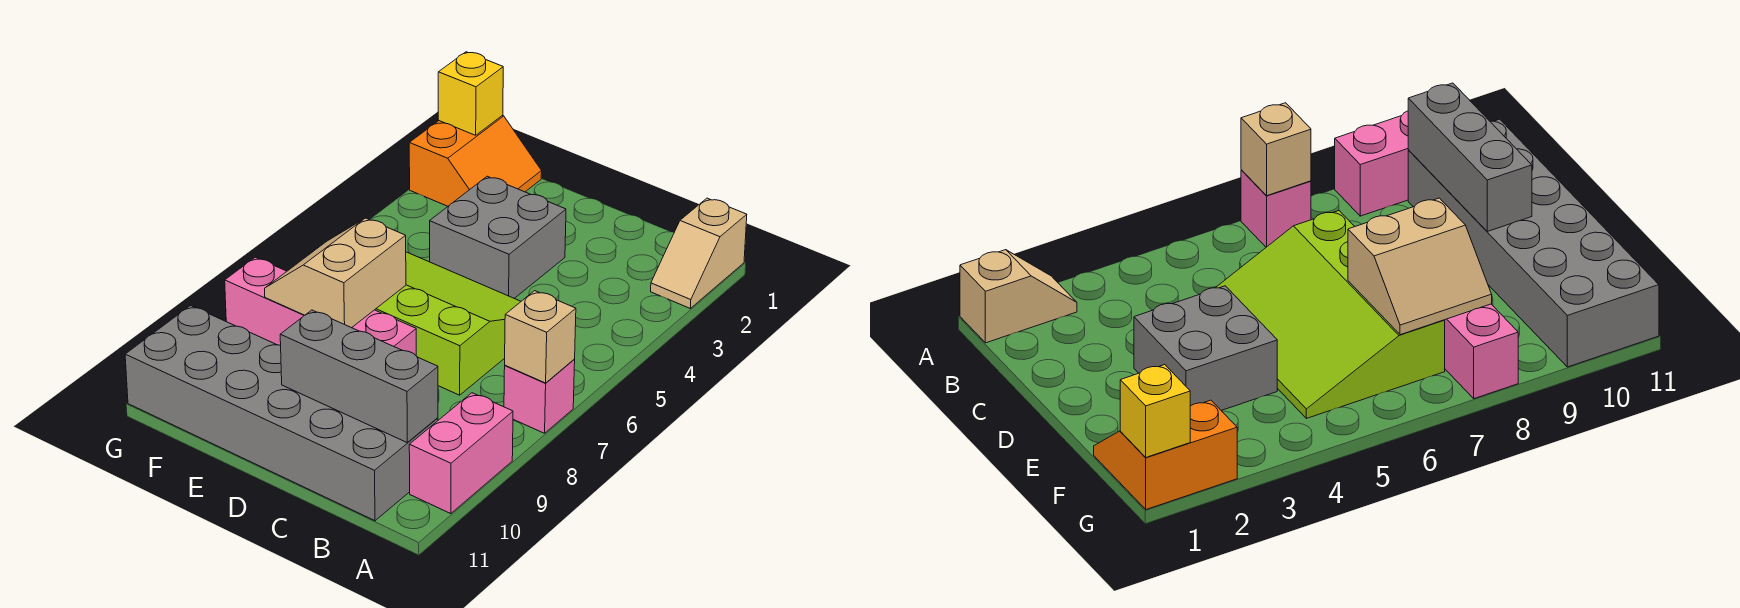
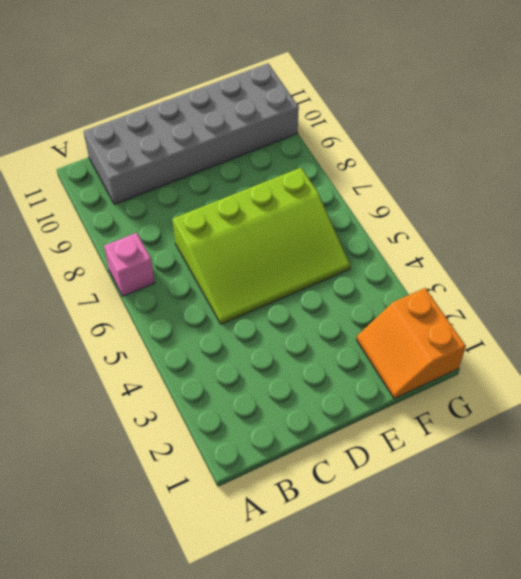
none -> tan slope A1:A2 level 1 top 1
none -> pink brick A9:A10 level 1
none -> grey brick D3:E4 level 1

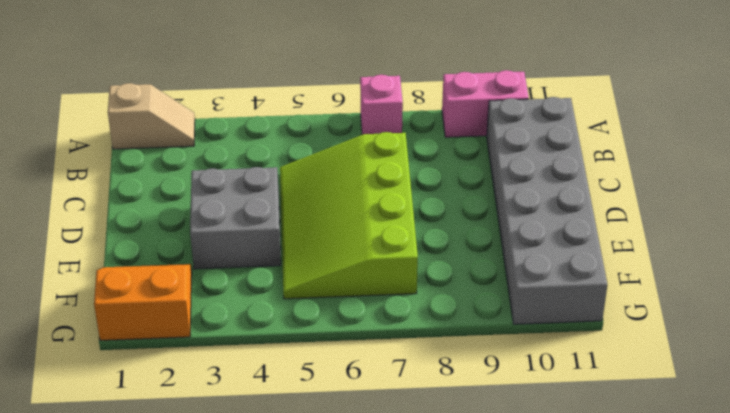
none -> pink brick D8:G8 level 1
none -> tan brick A7 level 2
none -> grey brick B10:D10 level 2

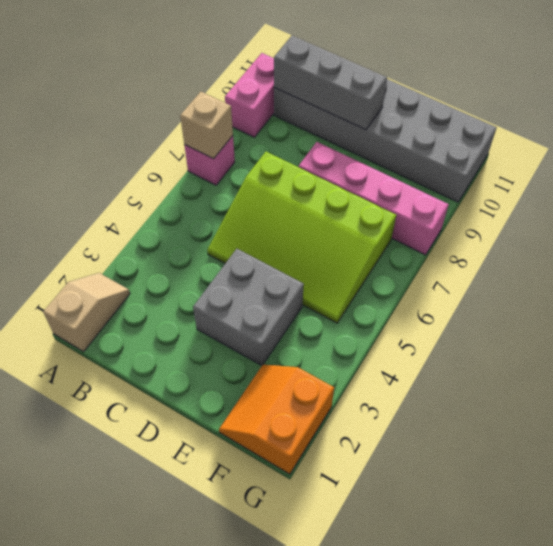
none -> tan slope E7:F8 level 2 top E
none -> yellow brick G1 level 2

